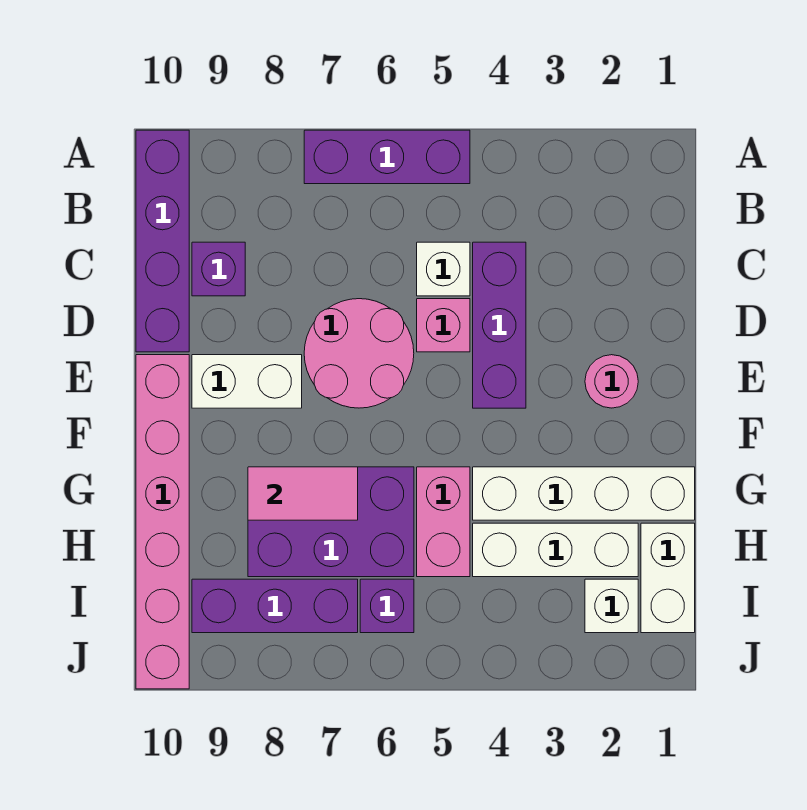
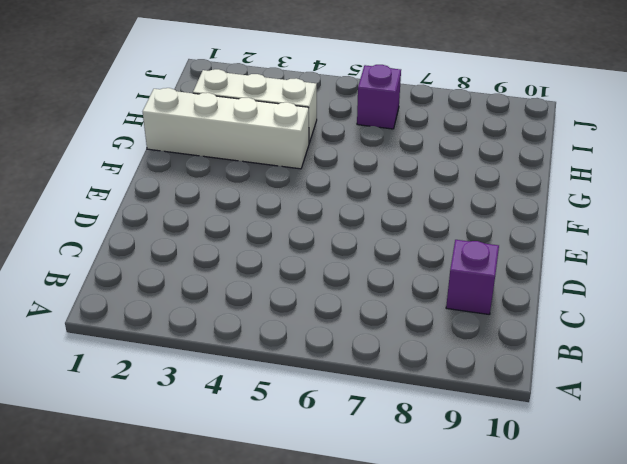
none -> purple brick A5:A7 level 1
none -> purple brick A10:D10 level 1
none -> purple brick C4:E4 level 1

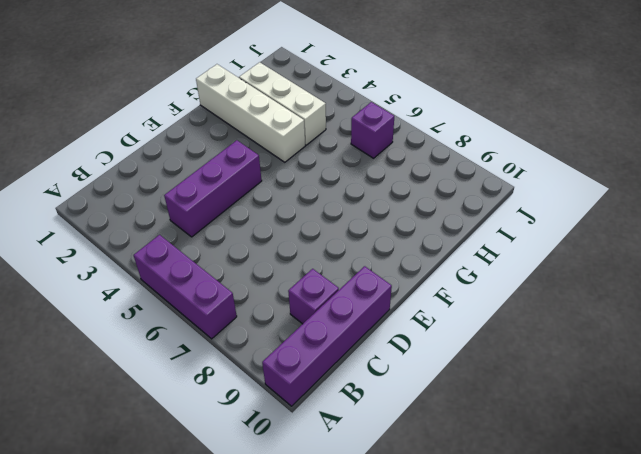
none -> white brick C5 level 1
none -> pink brick D5 level 1
none -> pink round brick D6:E7 level 1

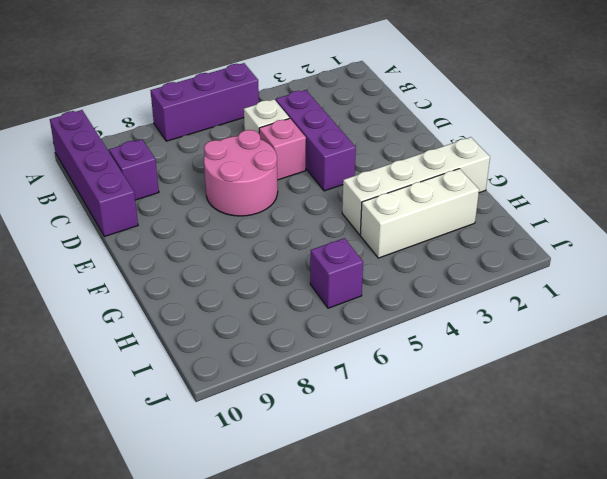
none -> pink round brick E2 level 1
none -> white brick E8:E9 level 1
none -> pink brick E10:J10 level 1

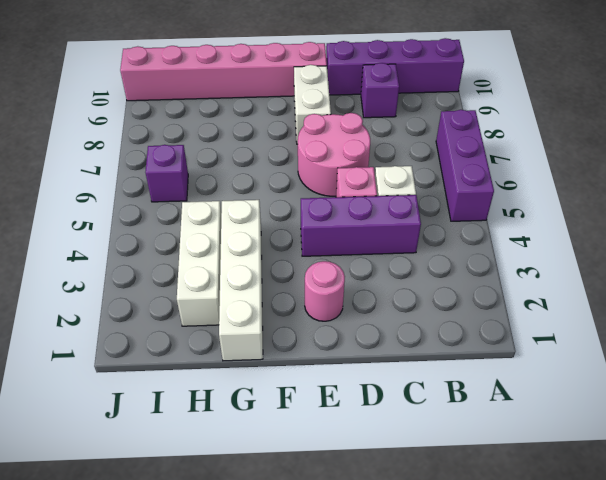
none -> pink brick G5:H5 level 1
none -> purple brick G6:H8 level 1
none -> white brick H1:I1 level 1

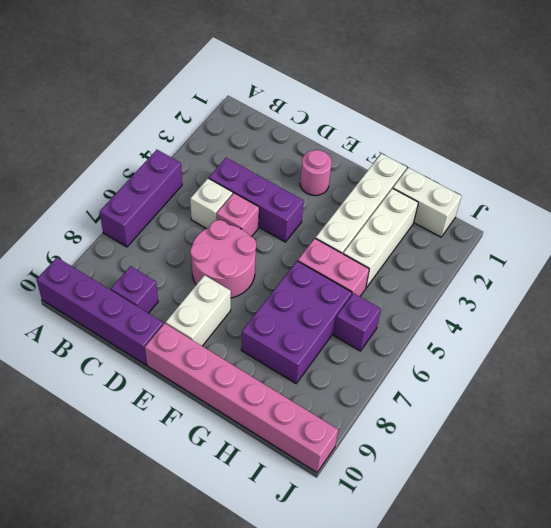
none -> white brick I2 level 1
none -> purple brick I7:I9 level 1
none -> pink tile G7:G8 level 2

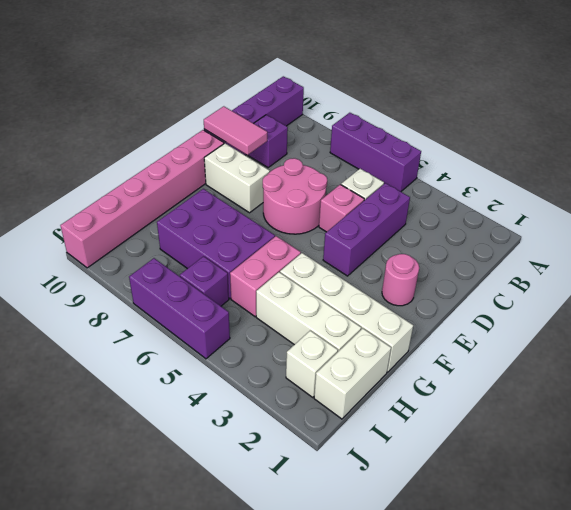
pink tile D9:D10 level 2 -> pink tile G7:G8 level 2
purple brick J5:J7 level 1 -> purple brick I7:I9 level 1

